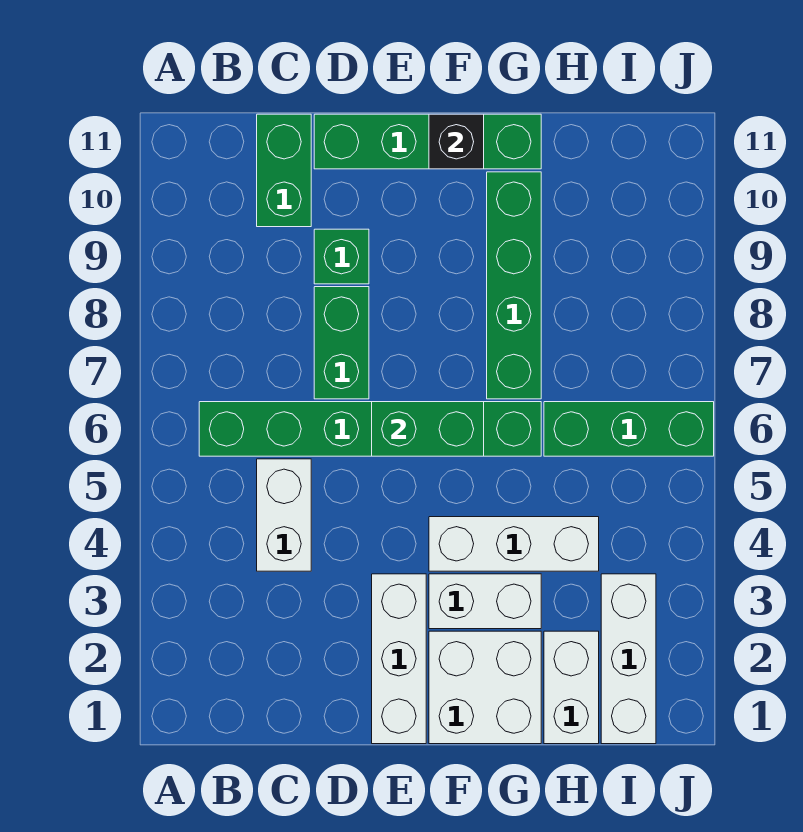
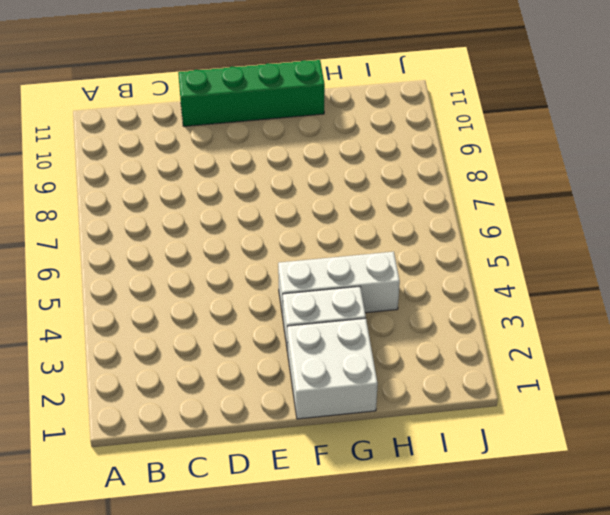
none -> green brick B6:G6 level 1
none -> white brick C4:C5 level 1
none -> green brick C10:C11 level 1

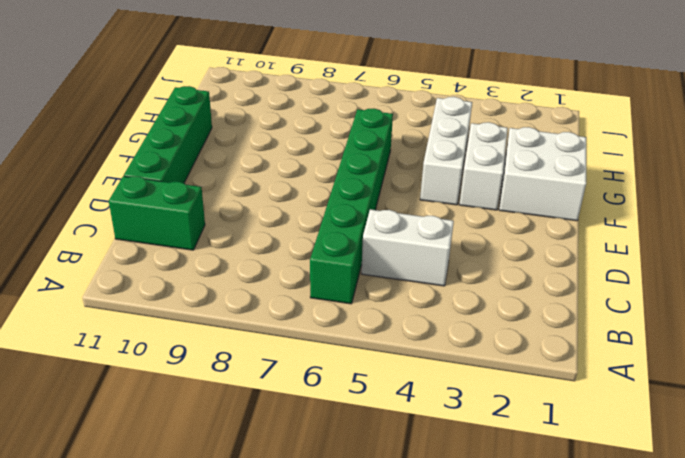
none -> green brick D7:D8 level 1
none -> green brick D9 level 1
none -> white brick E1:E3 level 1

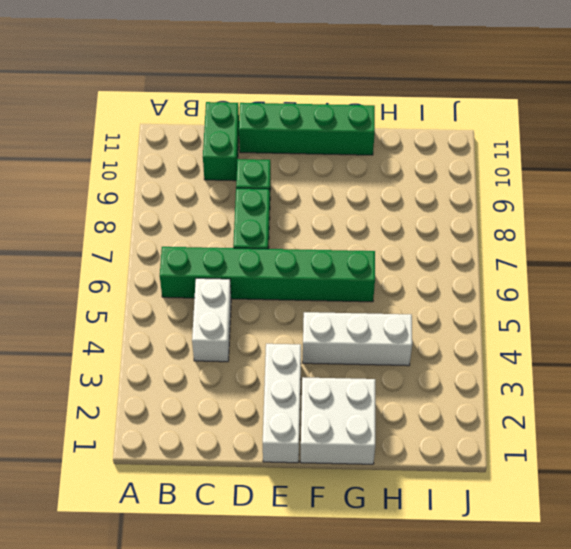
none -> white brick F3:G3 level 1
none -> green brick G7:G10 level 1
none -> white brick H1:H2 level 1

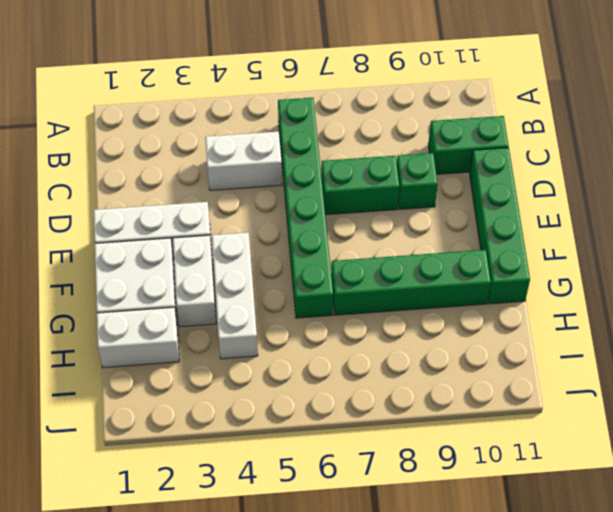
none -> green brick H6:J6 level 1
none -> white brick I1:I3 level 1
none -> green brick E6:F6 level 2

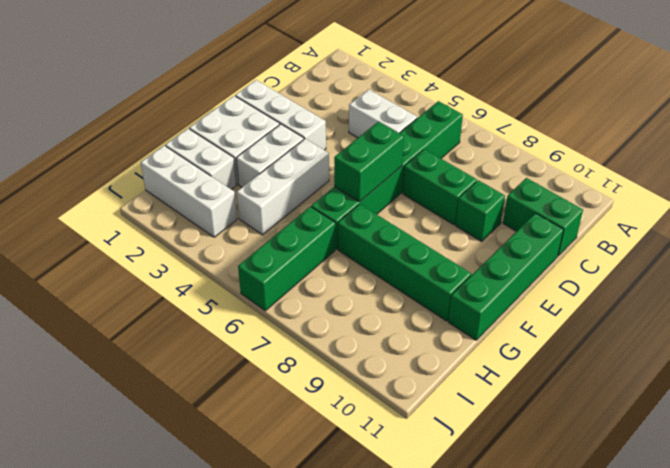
none -> black brick F11 level 2

